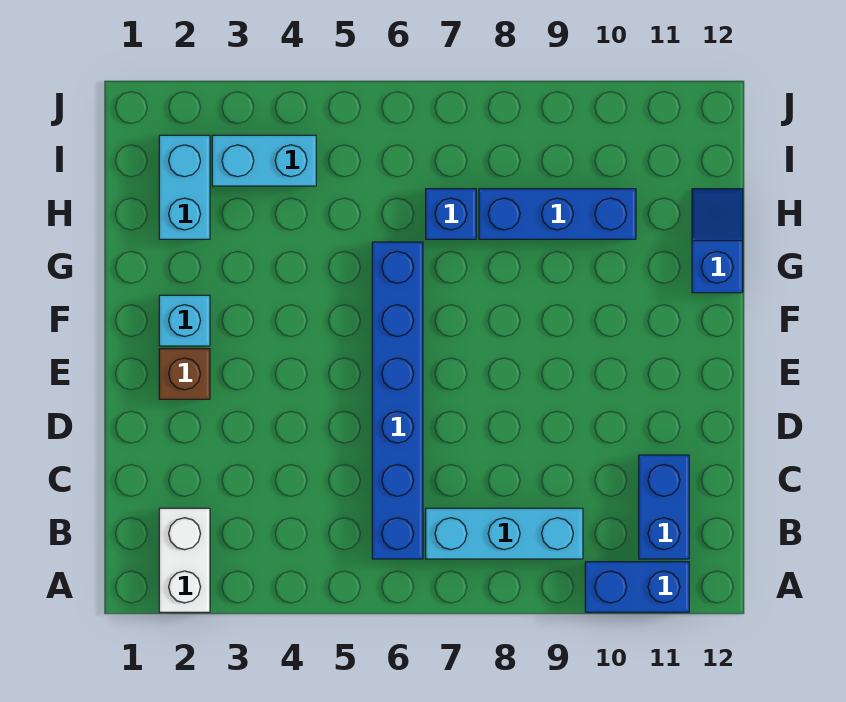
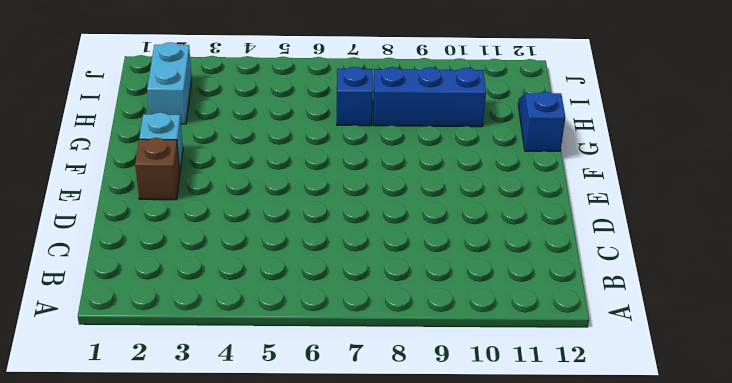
none -> white brick A2:B2 level 1
none -> blue brick A10:A11 level 1
none -> blue brick B6:G6 level 1

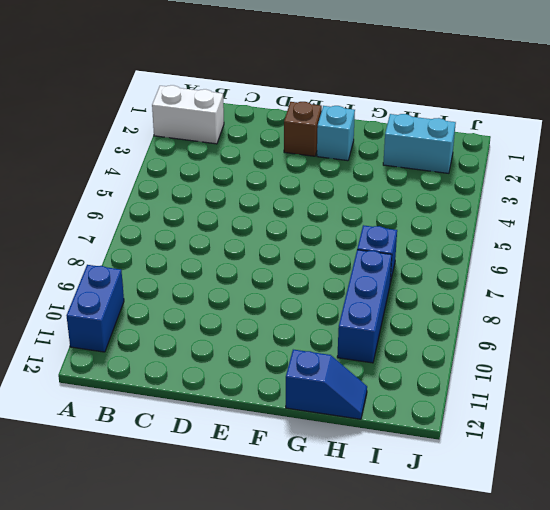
none -> blue brick B6:G6 level 1
none -> cyan brick B7:B9 level 1
none -> blue brick B11:C11 level 1

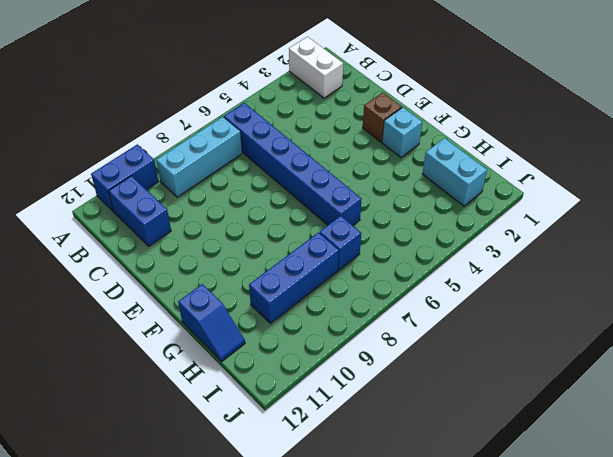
none -> cyan brick I3:I4 level 1

